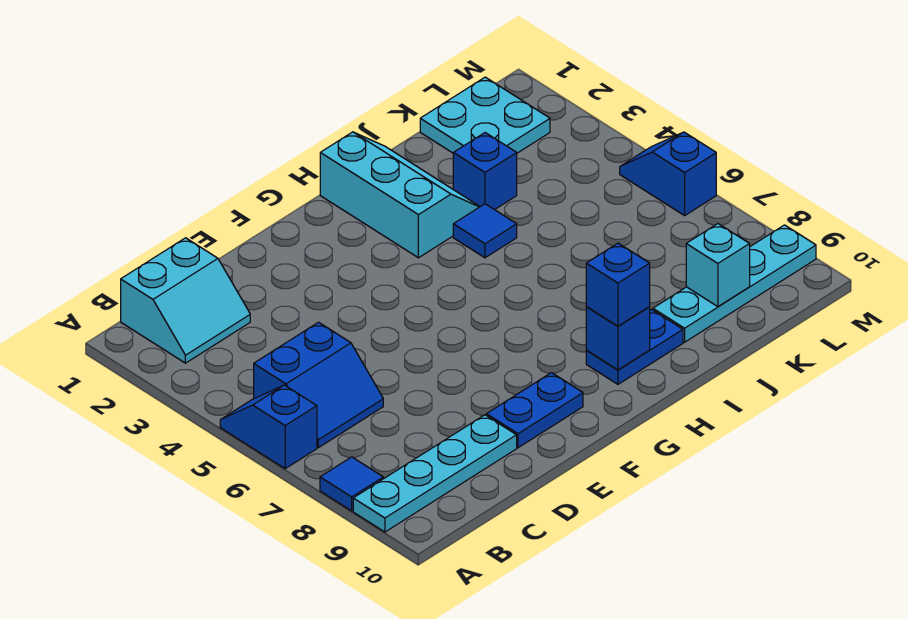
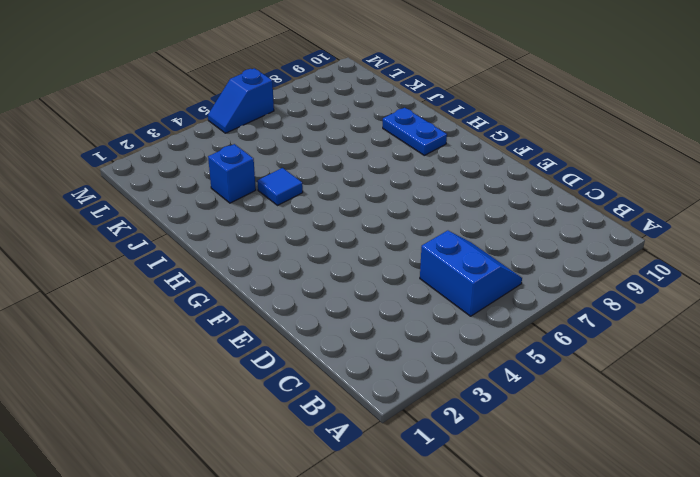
none -> blue slope A5:A6 level 1 top 6
none -> blue tile A8 level 1
none -> cyan plate A9:D9 level 1

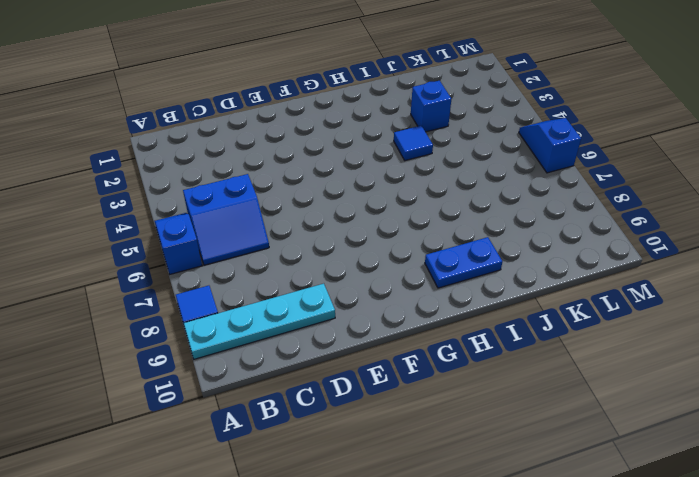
none -> cyan slope B1:C2 level 1 top 1
none -> blue plate E9:F9 level 1
none -> cyan slope H1:I3 level 1 top H

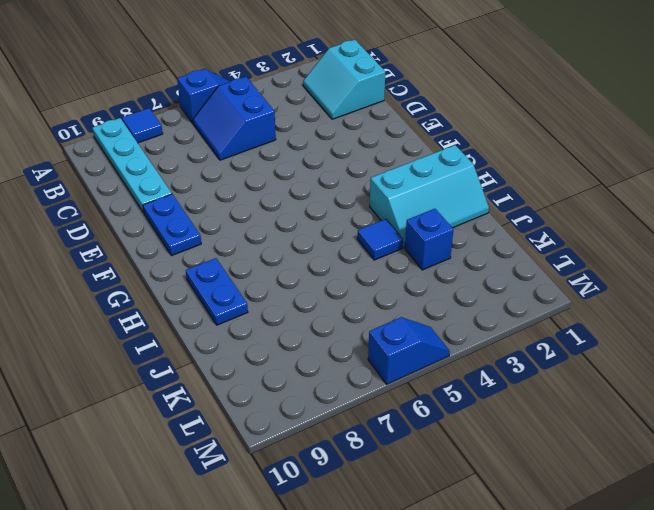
none -> cyan plate J9:M9 level 1
none -> cyan plate K1:L2 level 1
none -> blue brick H9 level 2

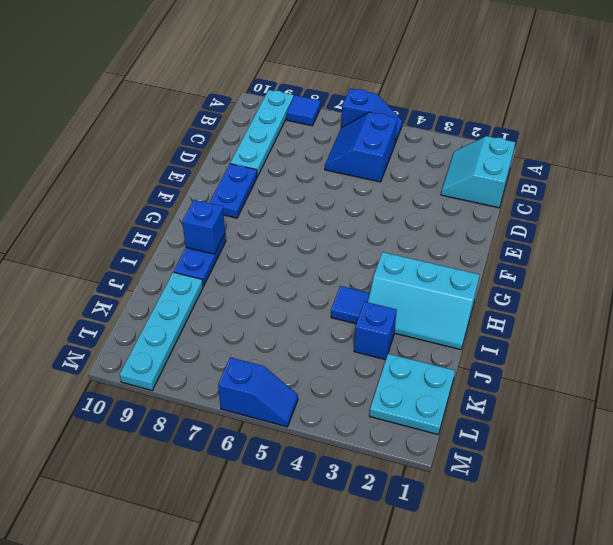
none -> cyan brick K9 level 2
none -> blue brick H9 level 3

